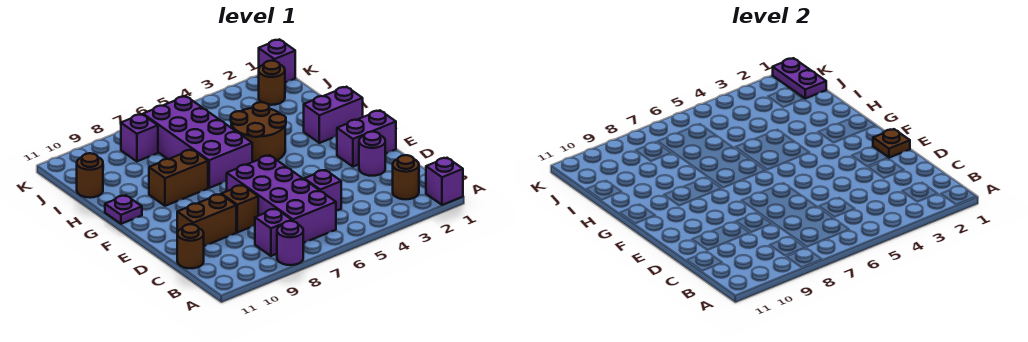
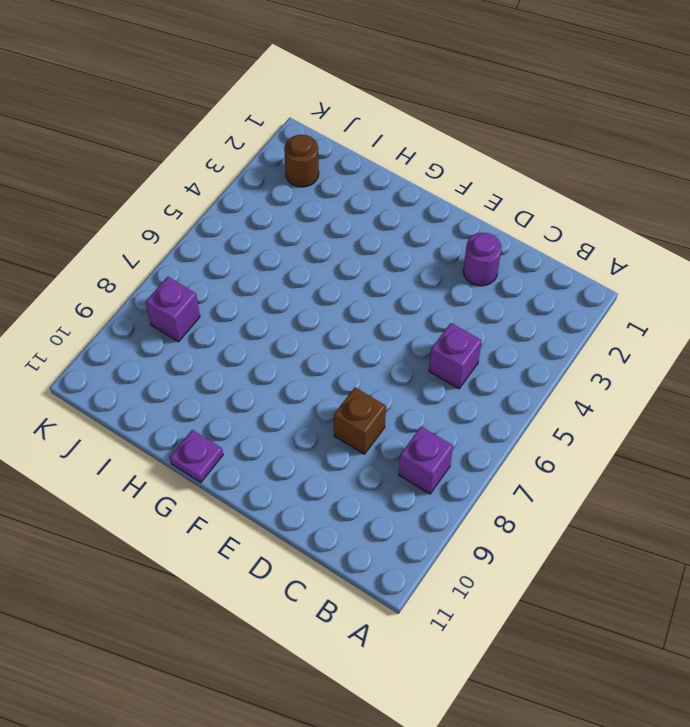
none -> purple brick A1 level 1
none -> purple round brick A8 level 1
none -> brown round brick B2 level 1

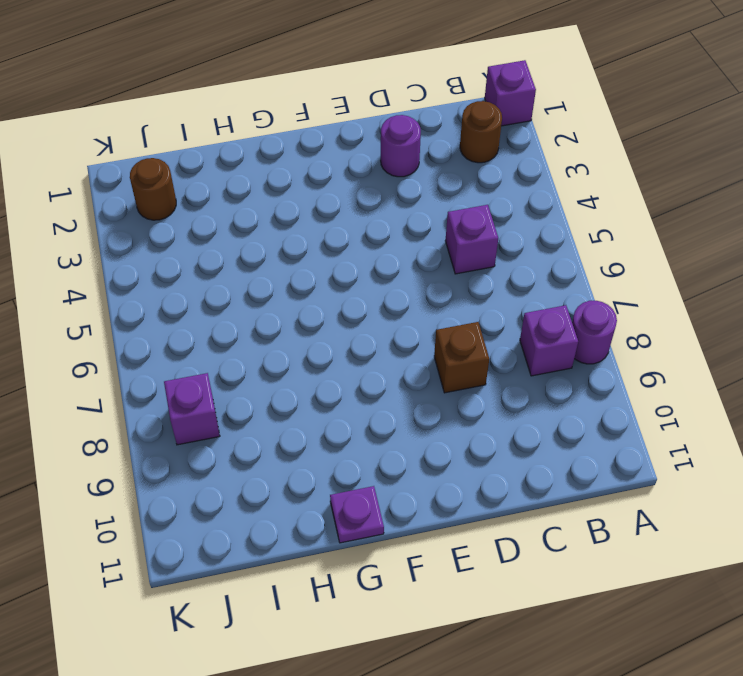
none -> purple brick B6:E7 level 1
none -> brown round brick C11 level 1
none -> brown brick D9:D10 level 1

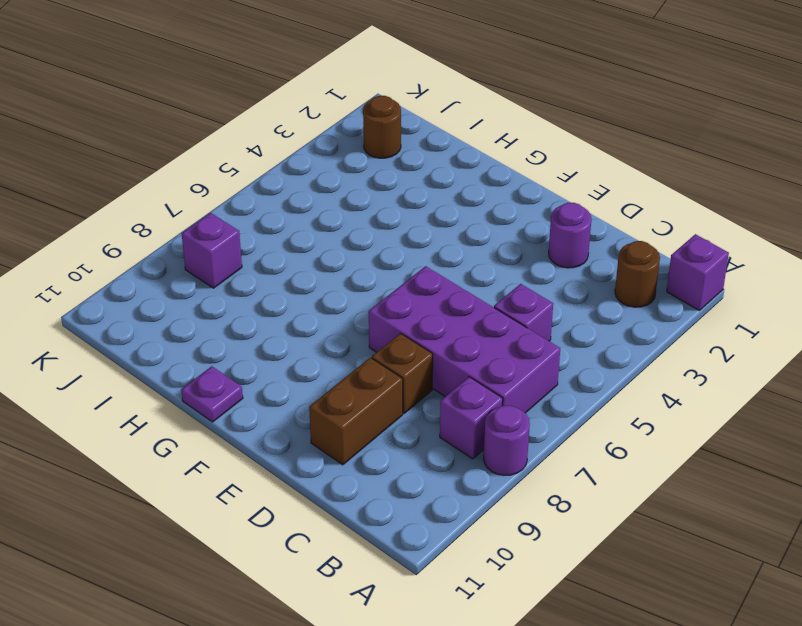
none -> brown round brick C11 level 1
none -> purple brick E1:E2 level 1
none -> purple brick G1:G2 level 1

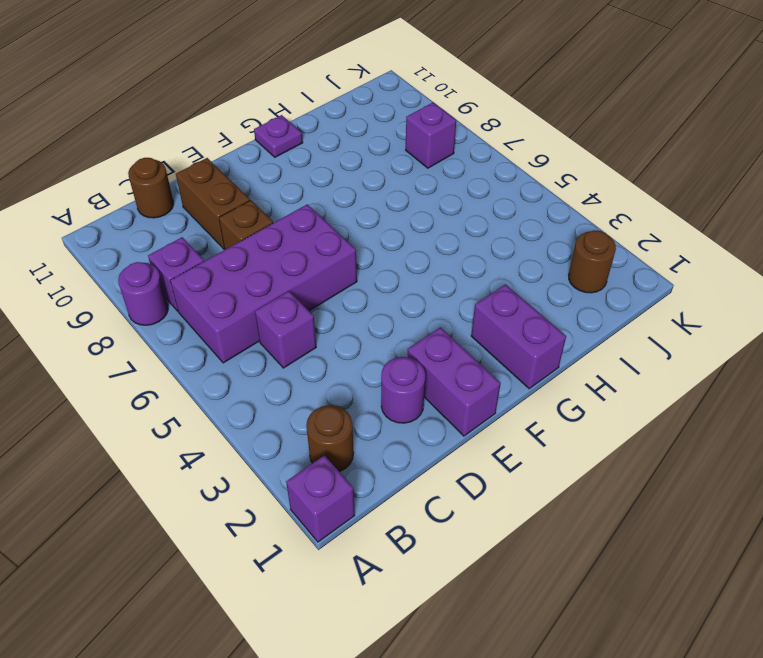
none -> brown round brick G4:H5 level 1
none -> purple brick G6:J7 level 1
none -> brown brick G8:G9 level 1

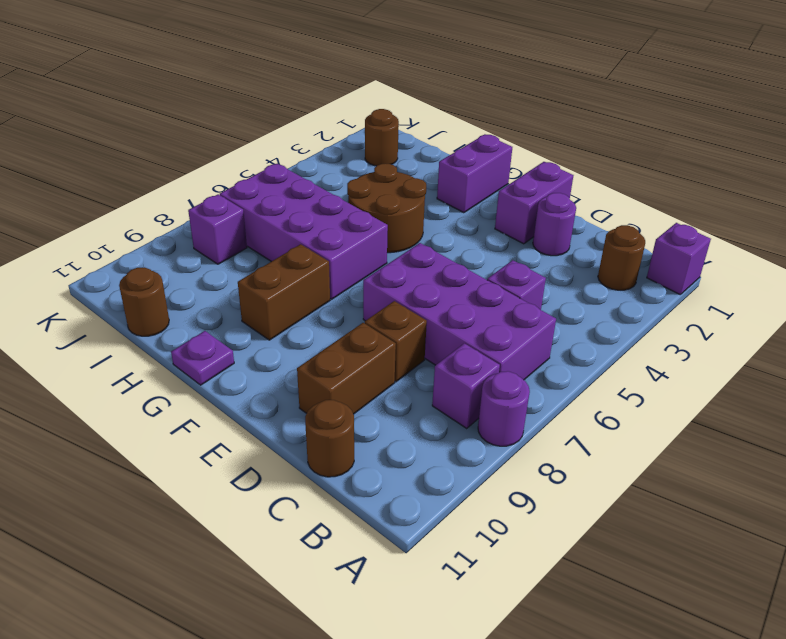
none -> purple brick K1 level 1
none -> brown plate E1 level 2
none -> purple plate J1:K1 level 2

